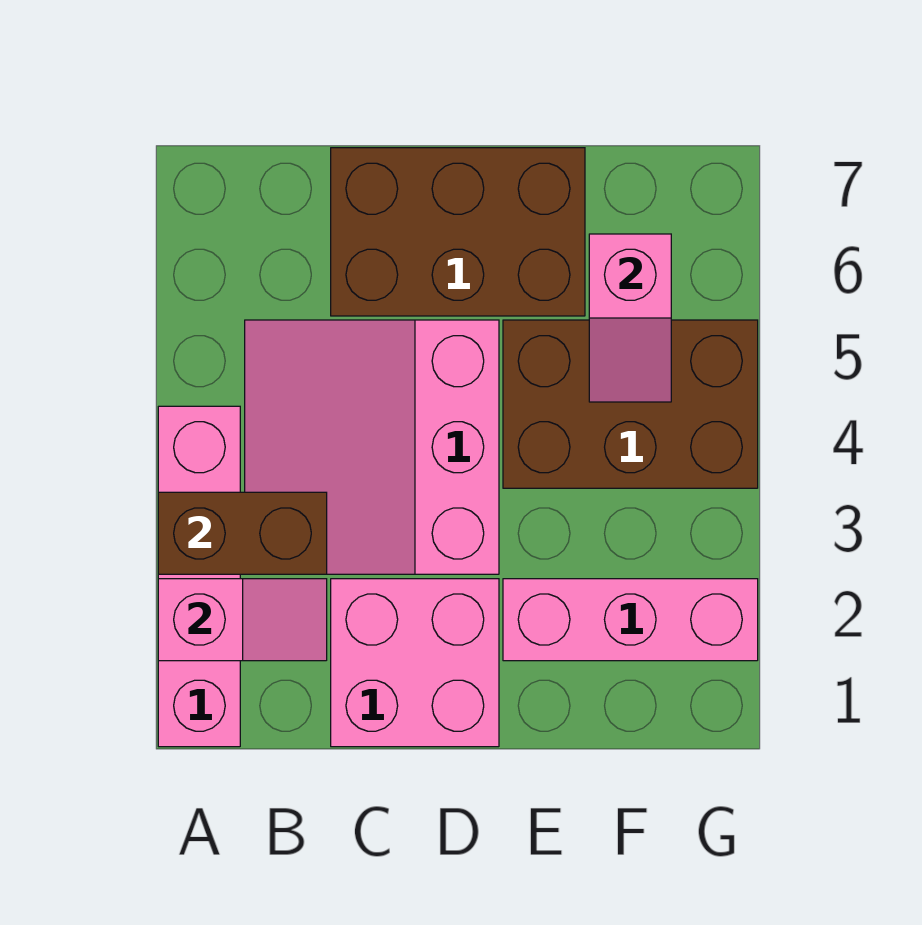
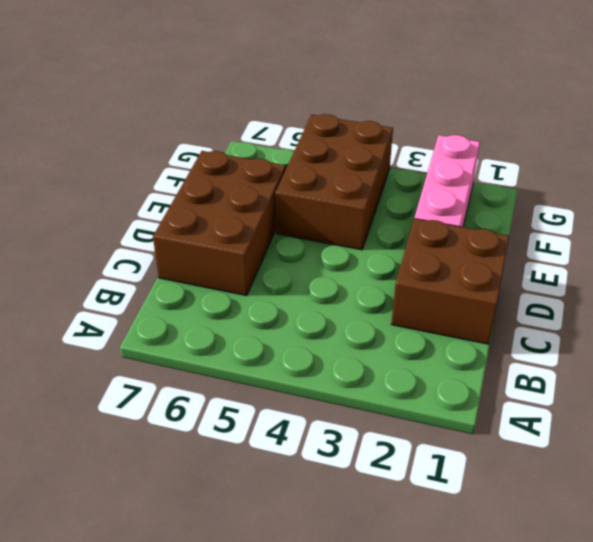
brown brick C1:D2 level 1 -> pink brick C1:D2 level 1
none -> pink brick A1:A4 level 1
none -> pink slope B3:D5 level 1 top D

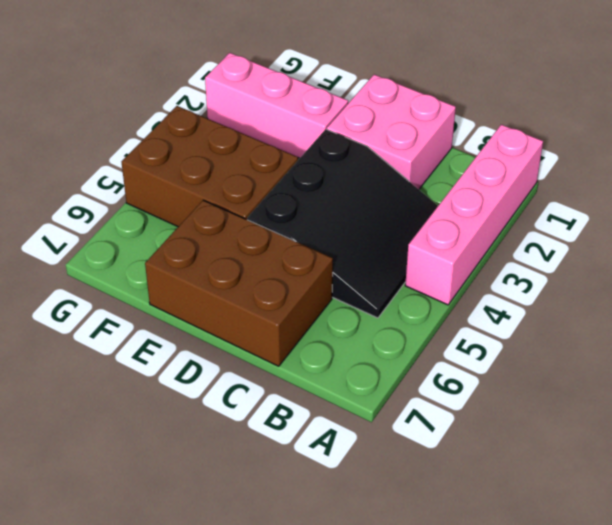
black slope B3:D5 level 1 top D -> pink slope B3:D5 level 1 top D
none -> pink slope A2:B2 level 2 top A
none -> brown brick A3:B3 level 2

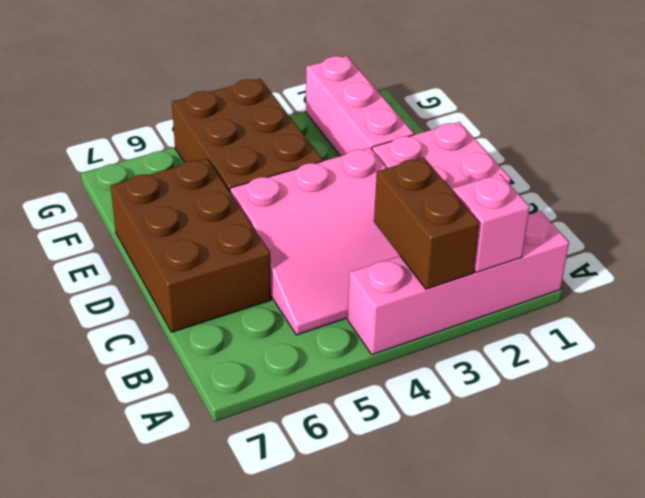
none -> pink slope F5:F6 level 2 top 6

